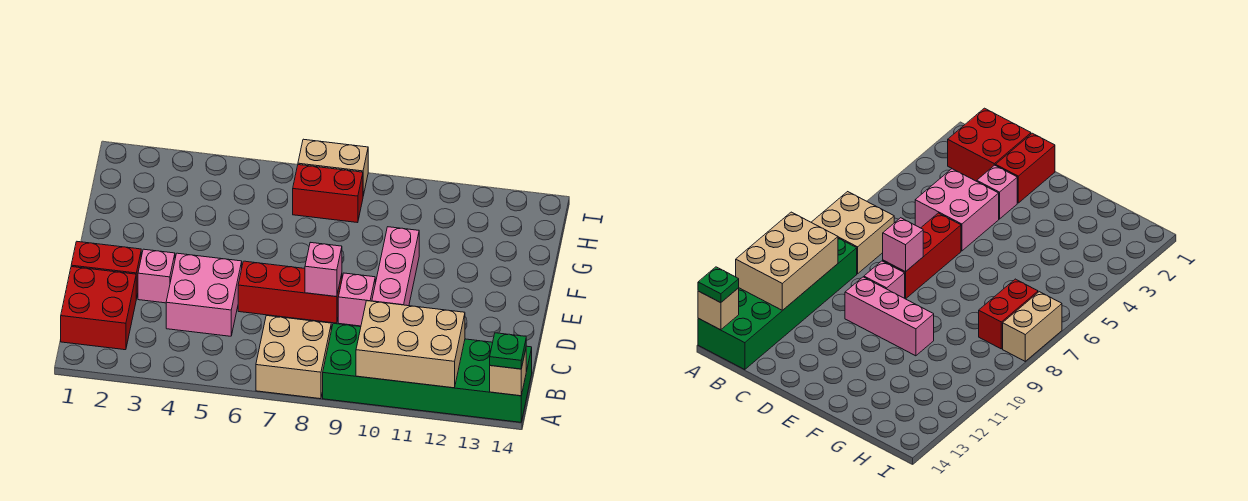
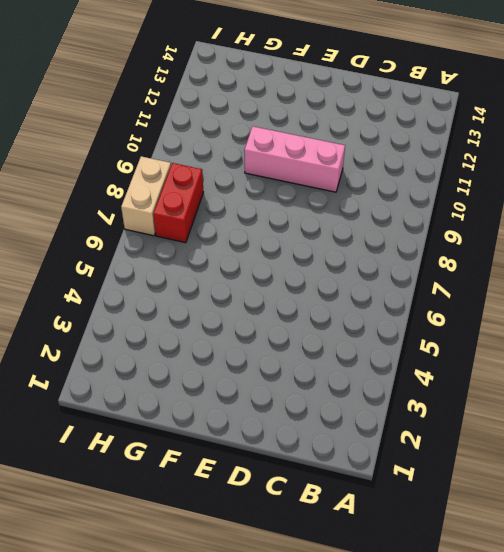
none -> tan brick A7:B8 level 1
none -> green brick A9:B14 level 1
none -> red brick B1:C2 level 1

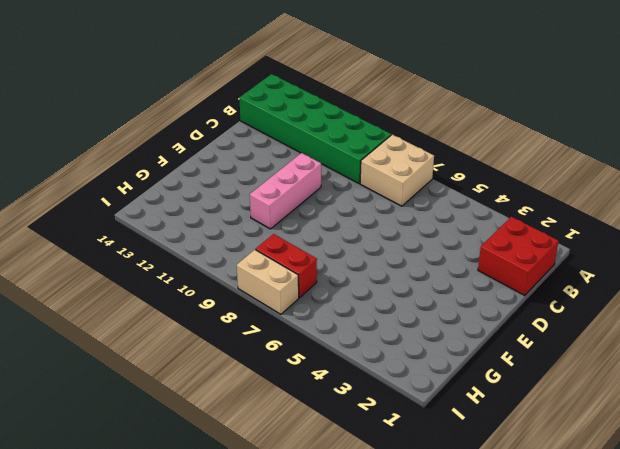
none -> pink brick C4:D5 level 1
none -> red brick D1:D2 level 1
none -> pink brick D3 level 1

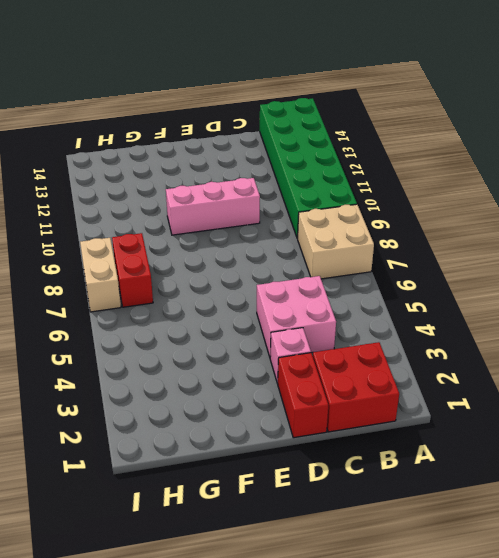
none -> red brick D6:D8 level 1
none -> pink brick D9 level 1
none -> tan brick A10:B12 level 2

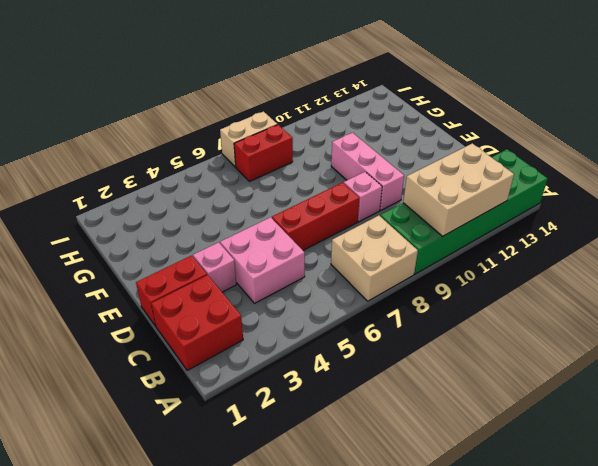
none -> tan brick A14 level 2
none -> pink brick D8 level 2
none -> green plate A14 level 3

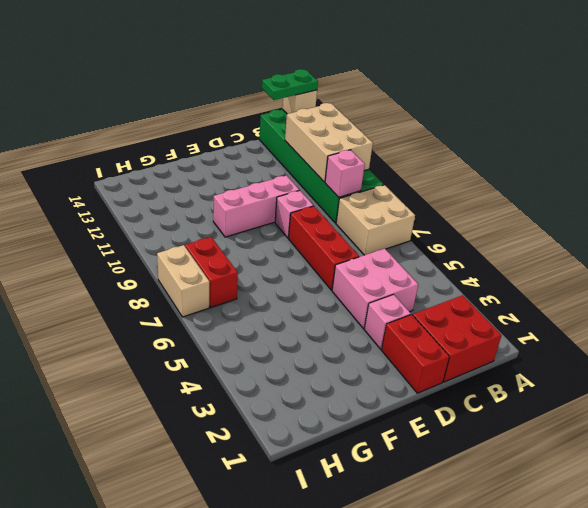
green plate A14:B14 level 3 -> green plate A14 level 3
pink brick B9 level 2 -> pink brick D8 level 2

